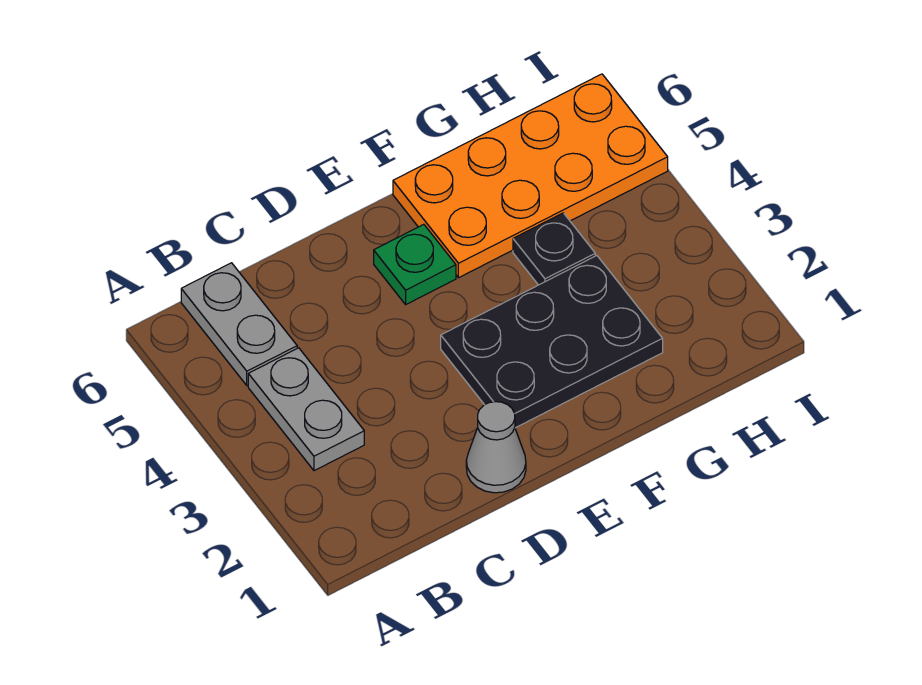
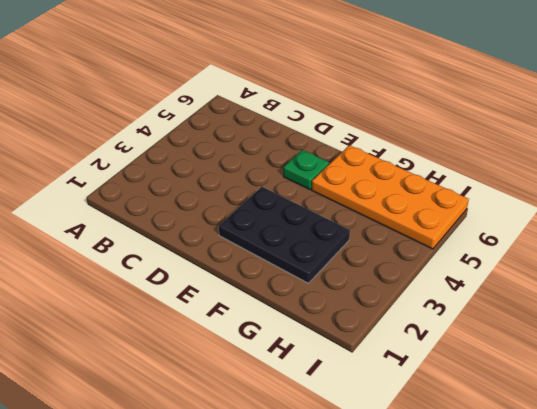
none -> grey plate B3:B4 level 1
none -> grey plate B5:B6 level 1

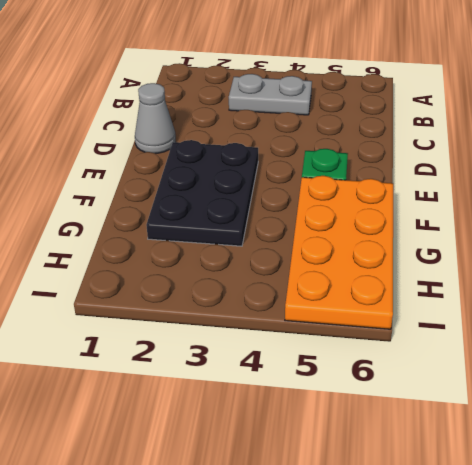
none -> grey plate B5:B6 level 1
none -> black plate G4 level 1

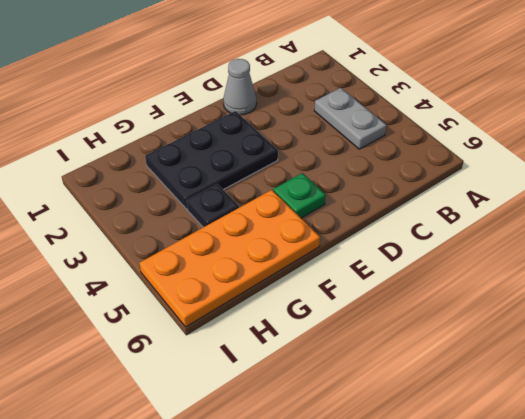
none -> grey plate B5:B6 level 1

